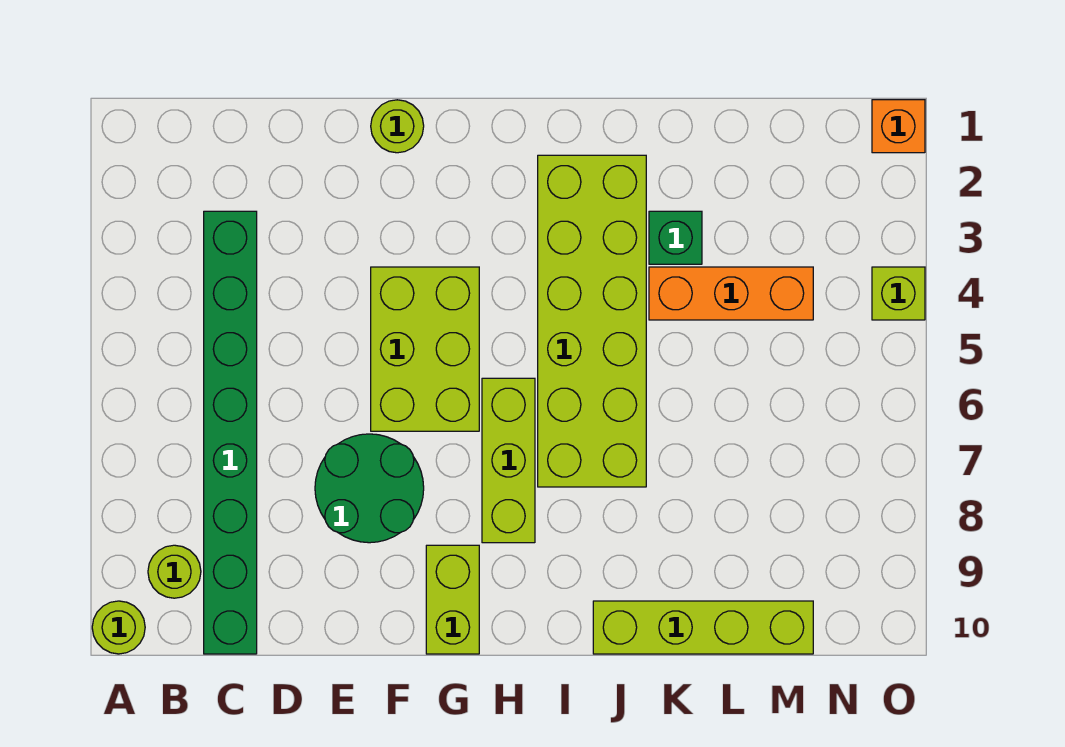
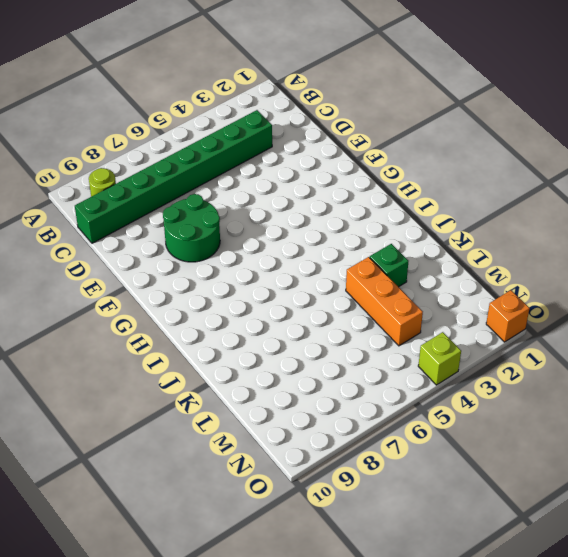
none -> lime round brick A10 level 1
none -> lime round brick F1 level 1
none -> lime brick F4:G6 level 1

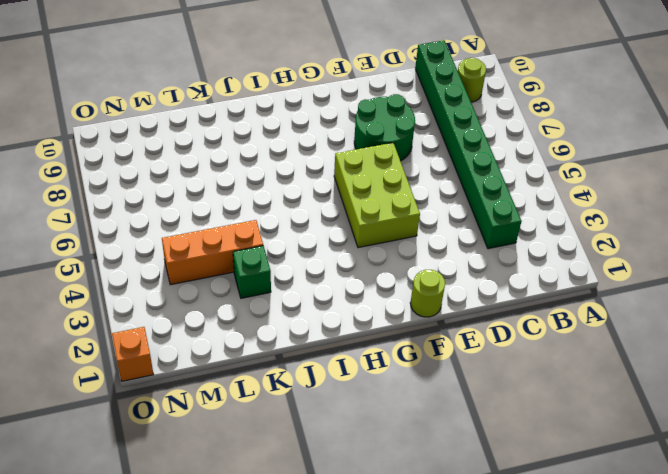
none -> lime round brick A10 level 1
none -> lime brick G9:G10 level 1
none -> lime brick H6:H8 level 1

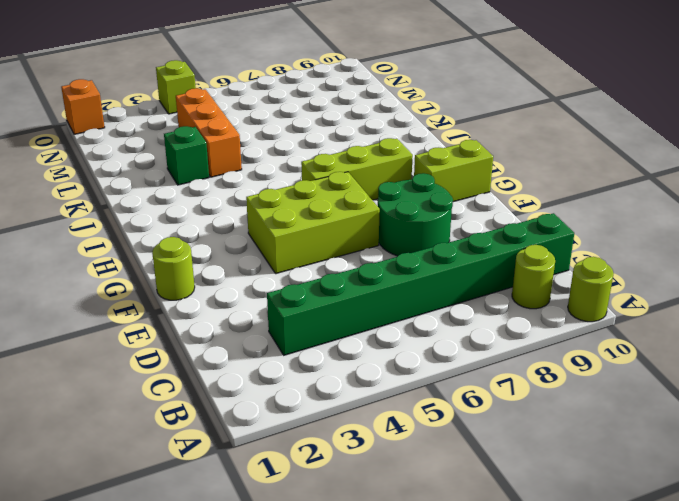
none -> lime brick I2:J7 level 1
none -> lime brick J10:M10 level 1

